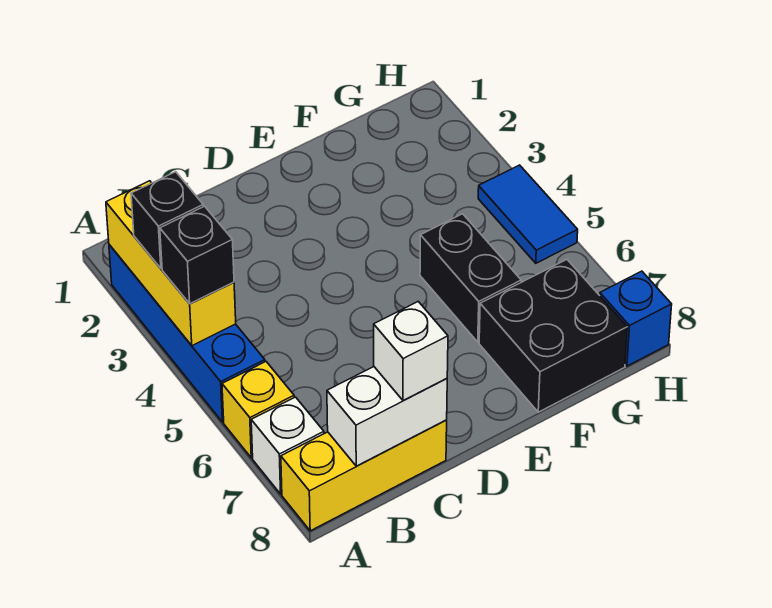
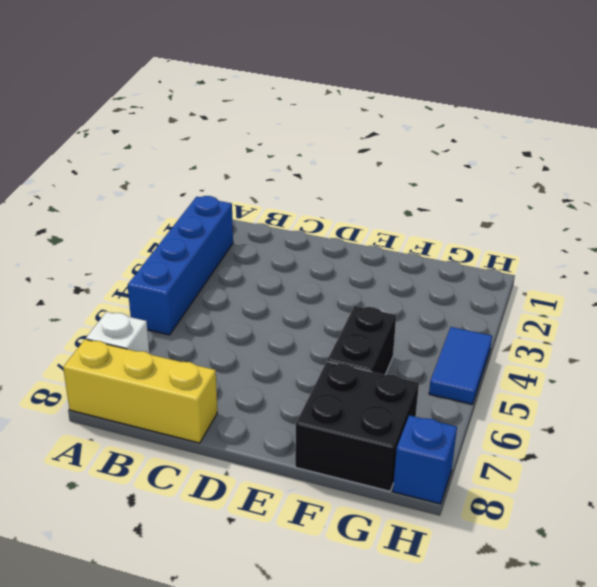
none -> yellow brick A6 level 1
none -> yellow brick A2:A4 level 2
none -> white brick B8:C8 level 2

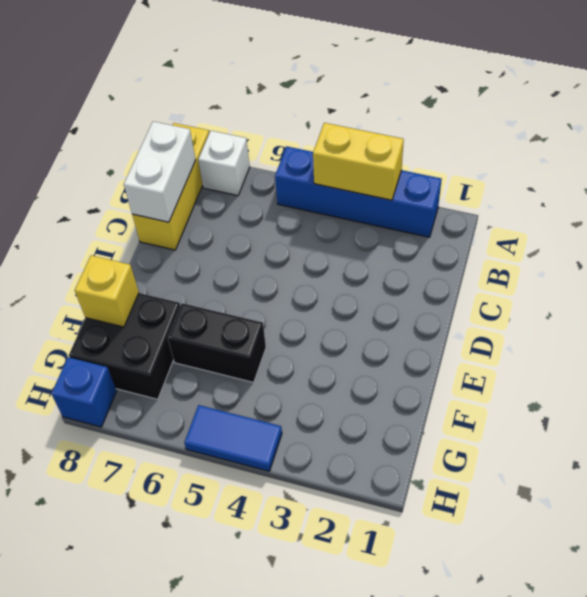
yellow brick A3:A4 level 2 -> yellow brick A2:A4 level 2
yellow brick F8 level 2 -> yellow brick A6 level 1
none -> black brick A3 level 3
none -> black brick A4 level 3
none -> white brick C8 level 3

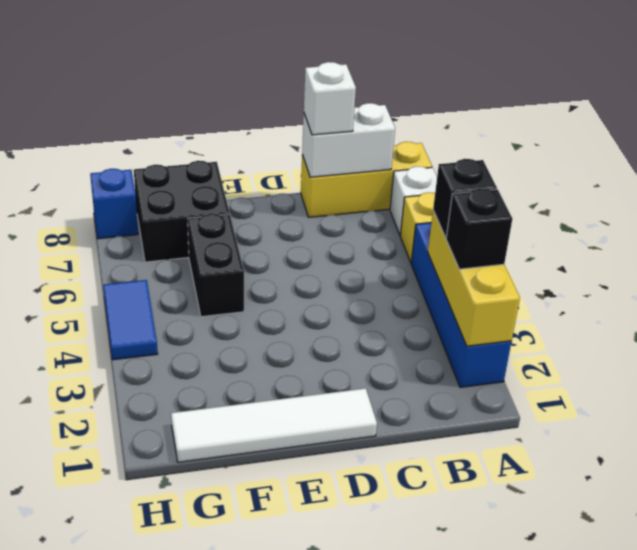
white tile D1:G1 level 1 -> none

